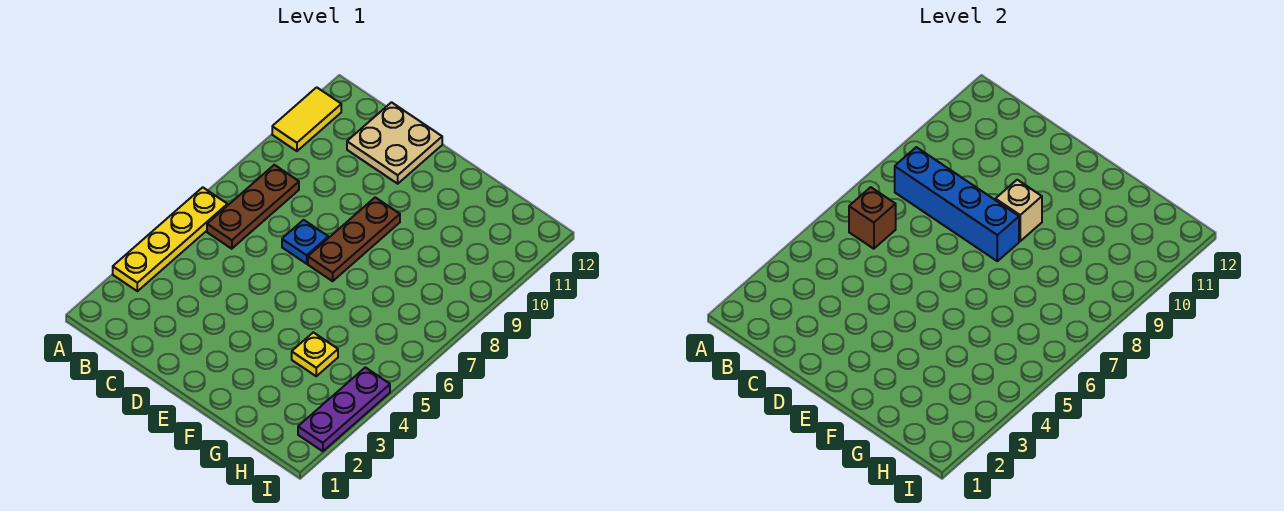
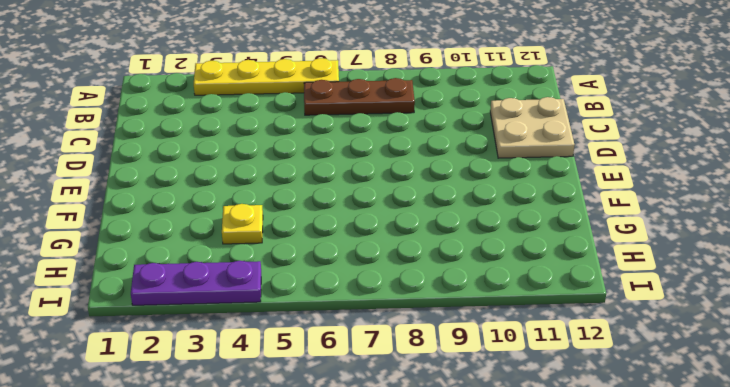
none -> yellow tile A10:A11 level 1
none -> blue plate D7 level 1

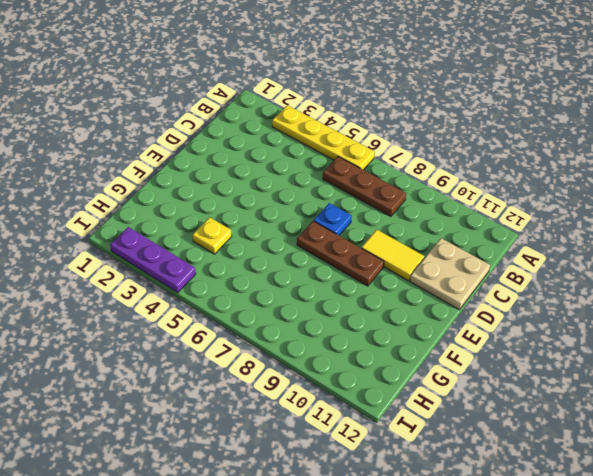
yellow tile D9:D10 level 1 -> yellow tile A10:A11 level 1
none -> brown brick B6 level 2
none -> blue brick B8:E8 level 2

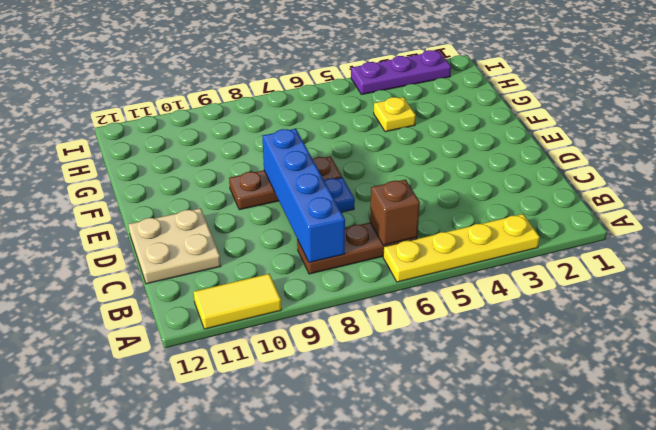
none -> tan brick E9 level 2

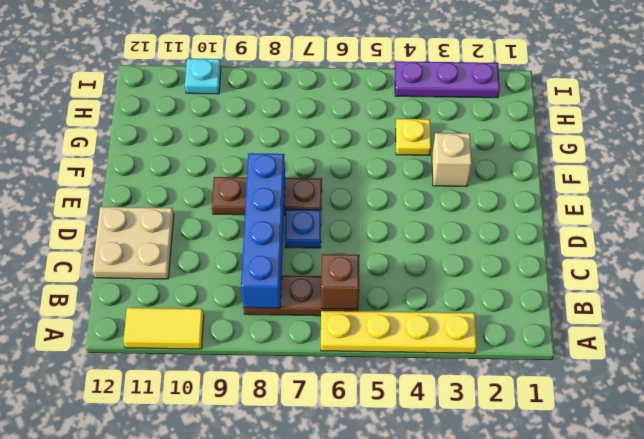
tan brick F3 level 1 -> tan brick E9 level 2
cyan plate I10 level 1 -> none

